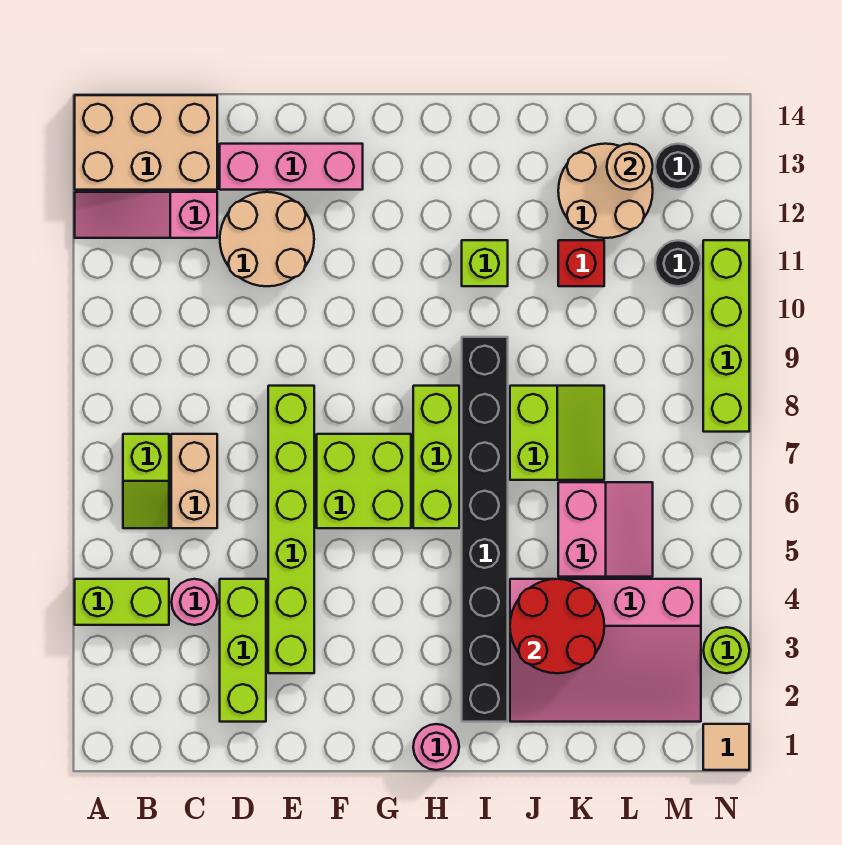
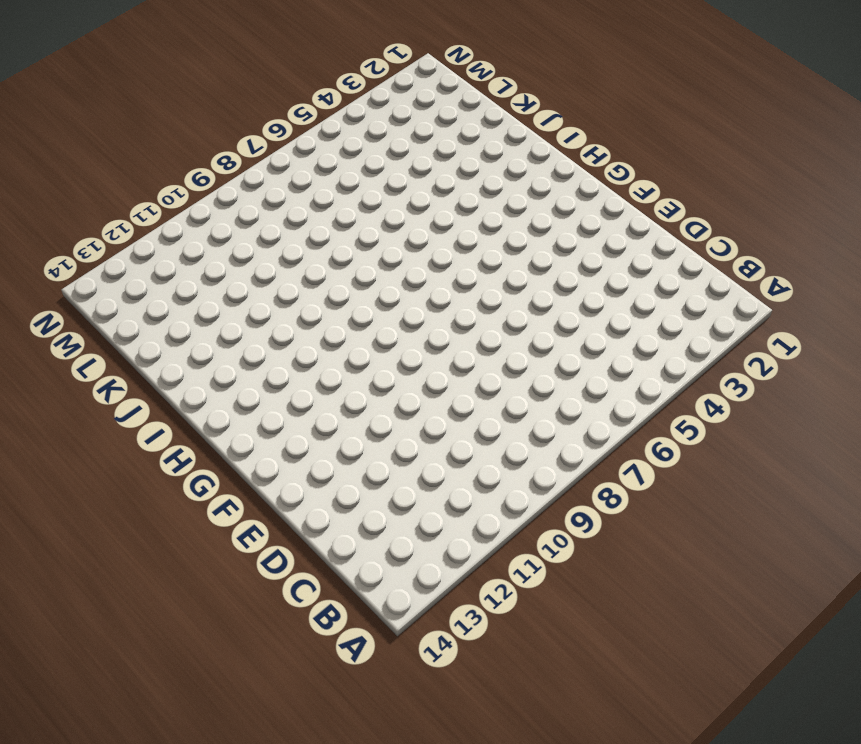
none -> lime brick A4:B4 level 1
none -> pink slope A12:C12 level 1 top C
none -> tan brick A13:C14 level 1

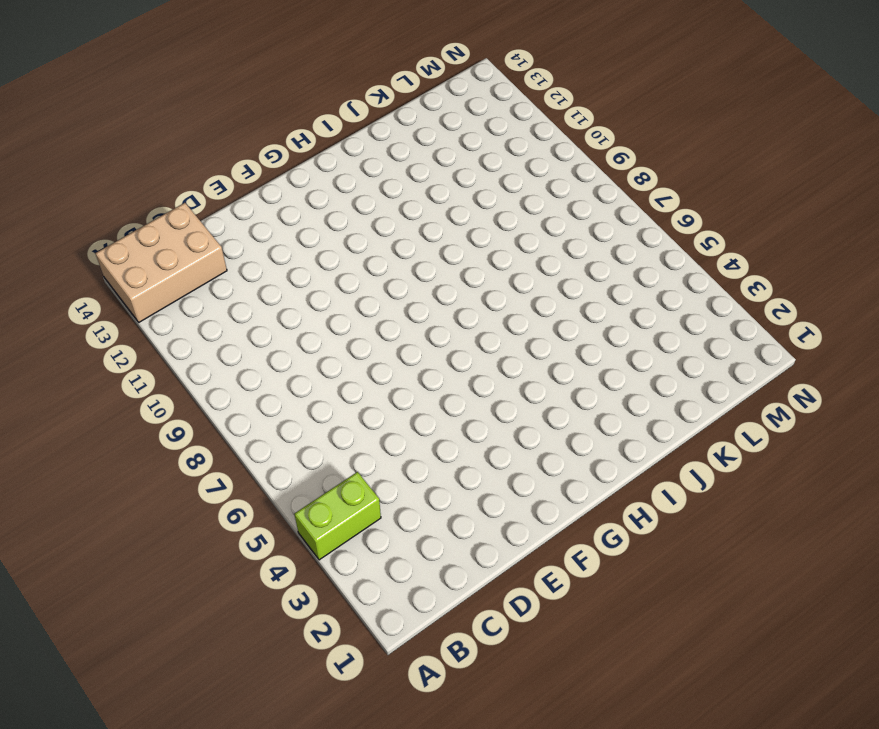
none -> pink slope A12:C12 level 1 top C
none -> lime slope B6:B7 level 1 top 7
none -> pink round brick C4 level 1

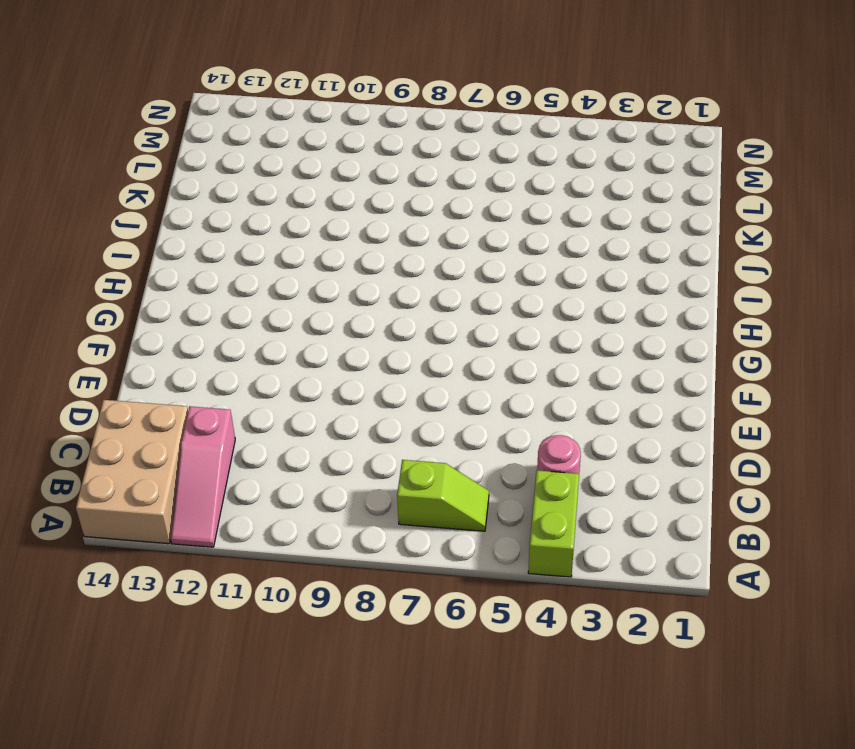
none -> tan brick C6:C7 level 1
none -> lime brick D2:D4 level 1
none -> tan round brick D11:E12 level 1

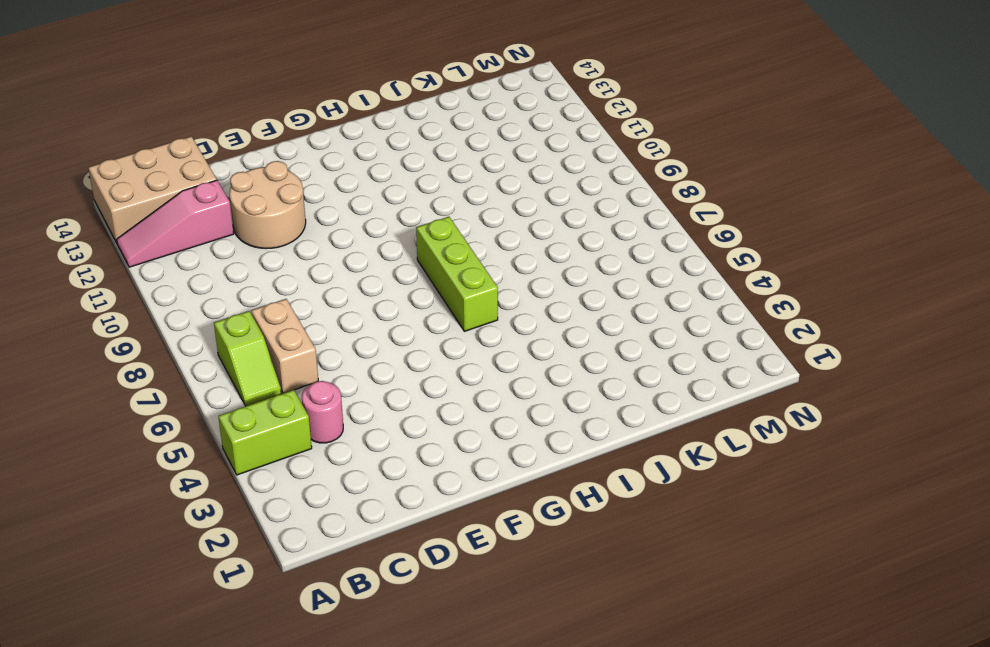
none -> lime brick D2:D4 level 1
none -> pink brick D13:F13 level 1
none -> lime brick E3:E8 level 1

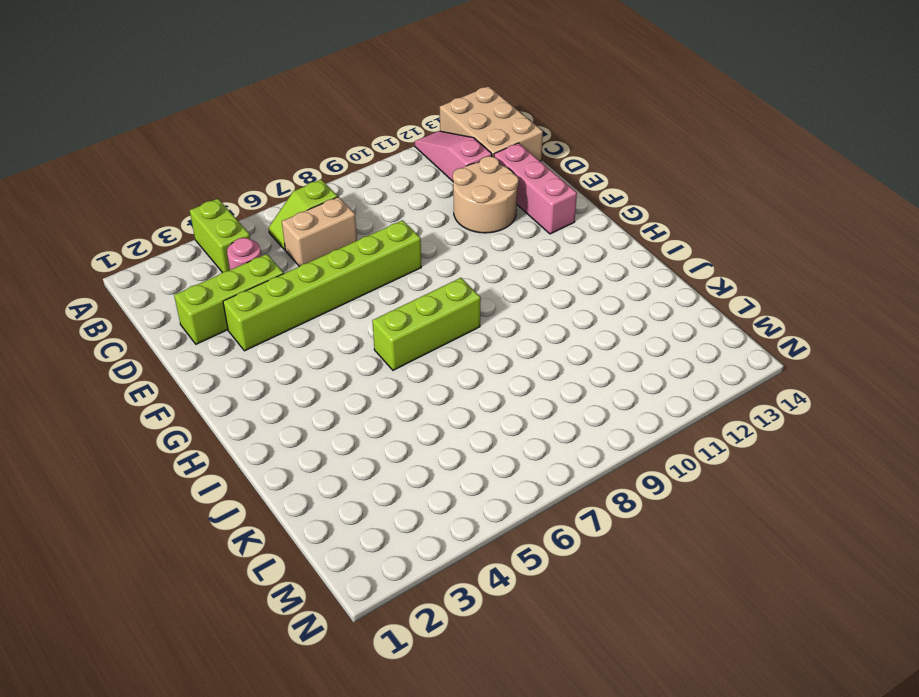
none -> lime brick F6:G7 level 1
none -> pink round brick H1 level 1
none -> black brick I2:I9 level 1

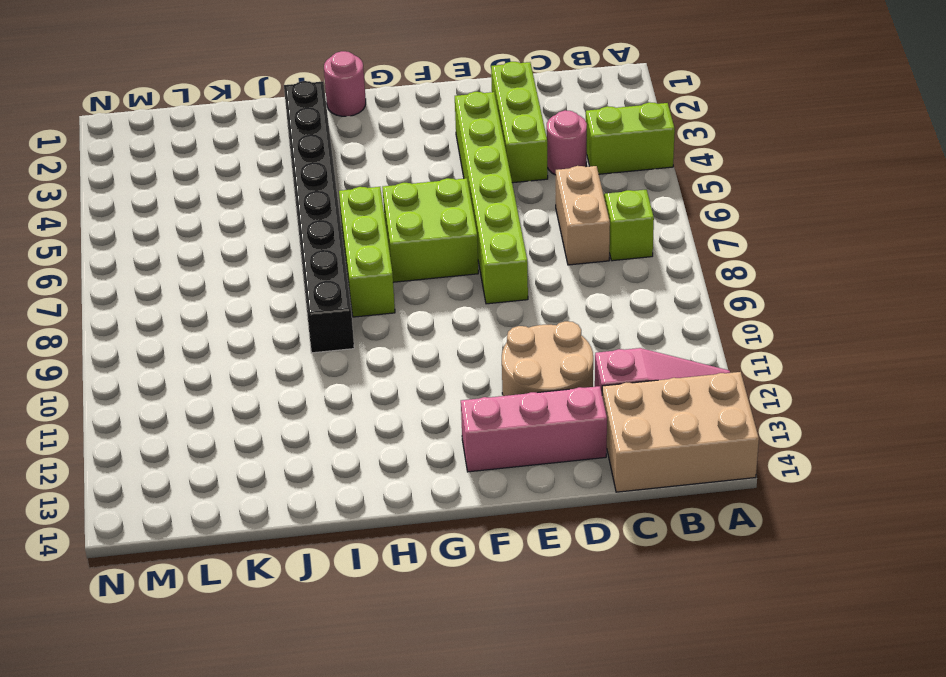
none -> lime brick I11 level 1
none -> pink slope J2:M4 level 1 top 4
none -> lime slope J7:K8 level 1 top J

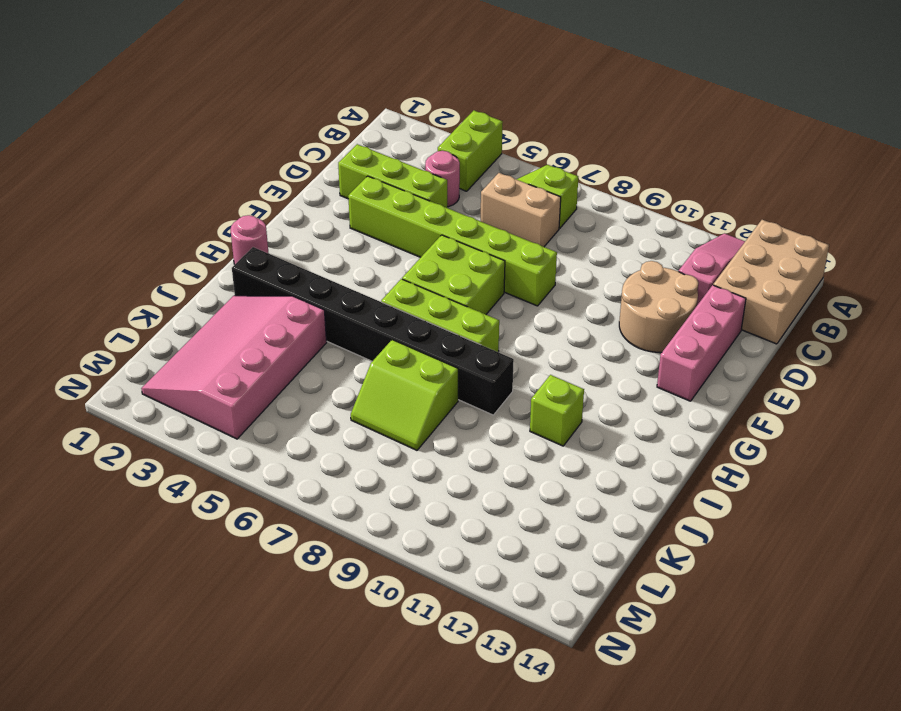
none -> pink slope K5:L6 level 1 top K
none -> red brick K11 level 1
none -> tan round brick K12:L13 level 1

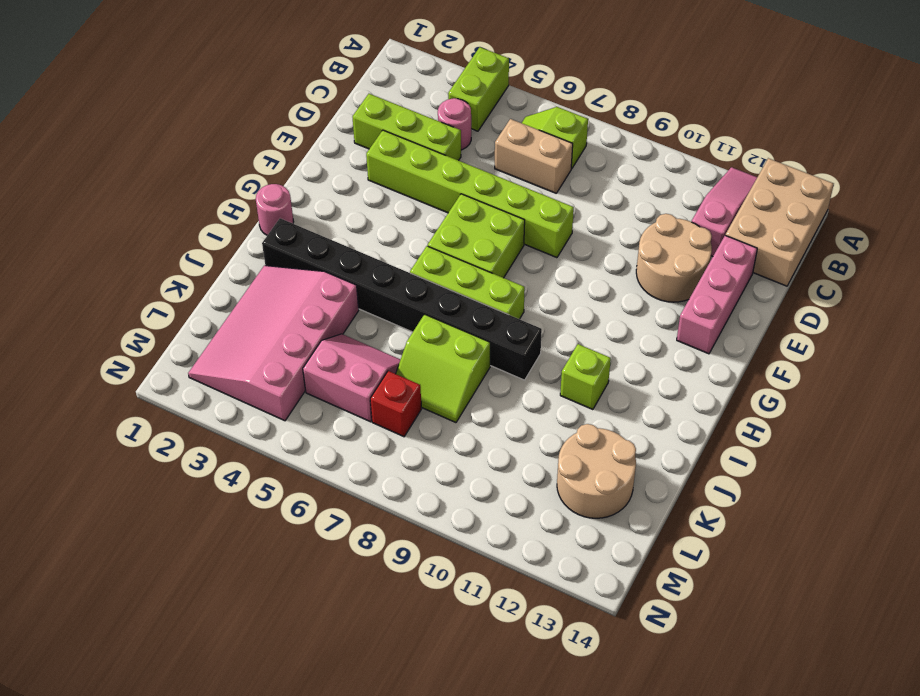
pink slope K5:L6 level 1 top L -> pink slope K5:L6 level 1 top K
red brick L7 level 1 -> red brick K11 level 1
none -> black round brick M11 level 1
none -> black round brick M13 level 1
none -> tan tile N1 level 1

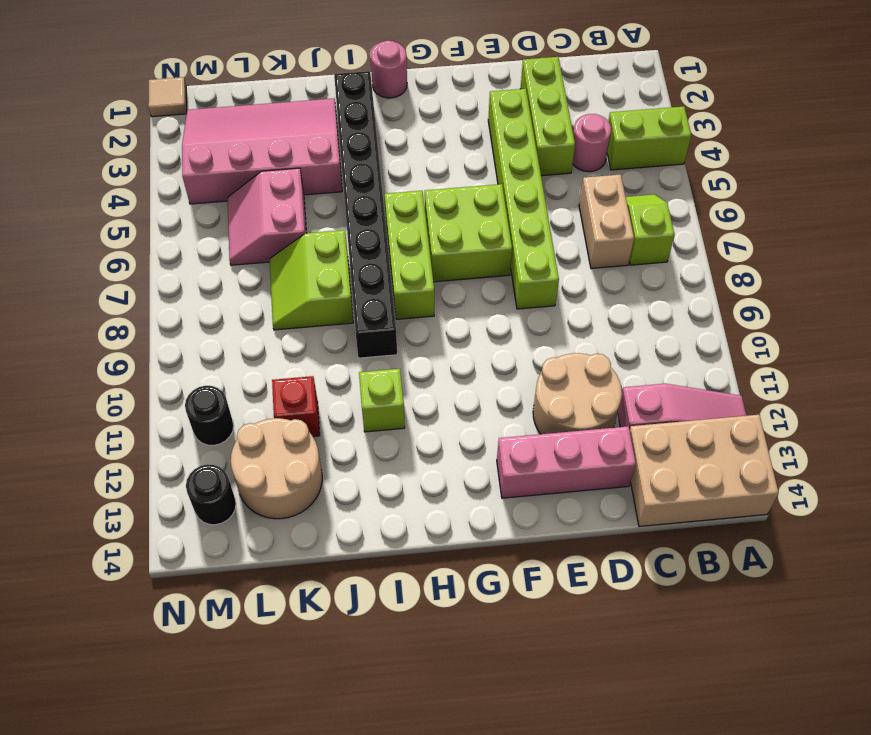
none -> lime round brick N3 level 1
none -> lime brick N8:N11 level 1
none -> red round brick J3:K4 level 2

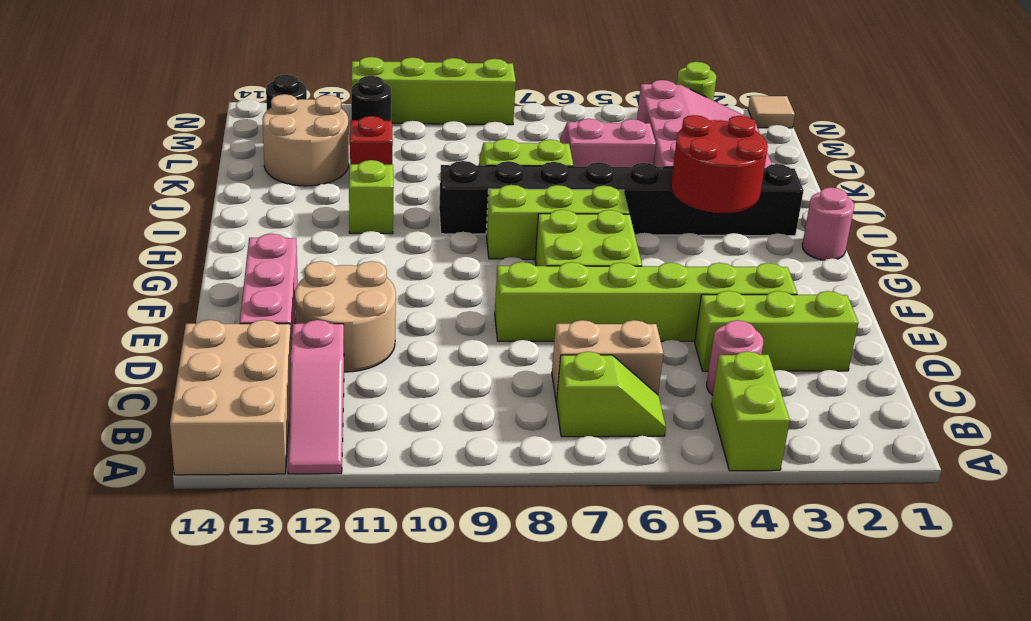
red round brick H3:I4 level 2 -> red round brick J3:K4 level 2
none -> tan round brick L13 level 2

